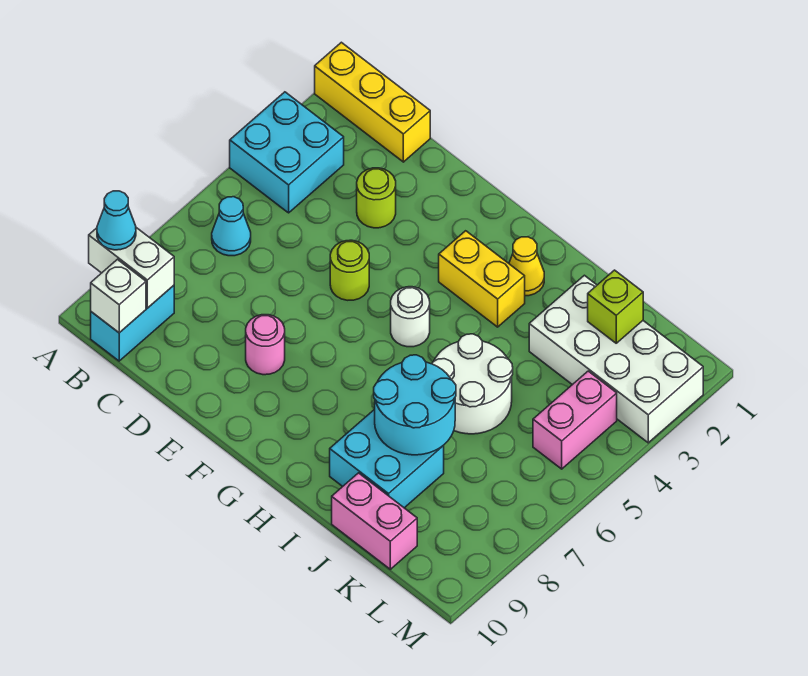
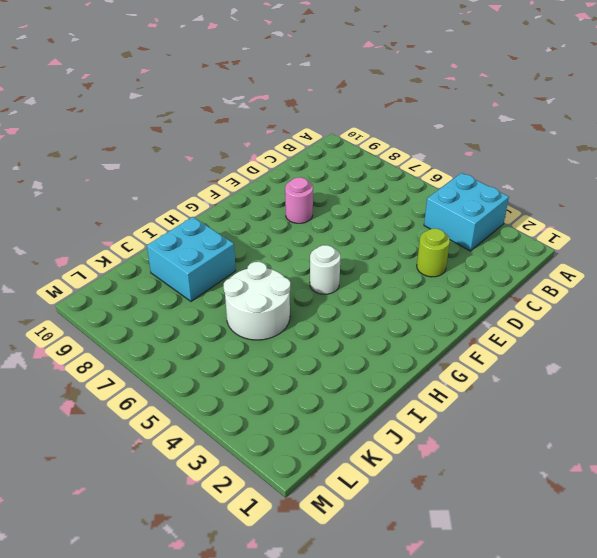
none -> yellow brick A1:C1 level 1
none -> cyan cone B6 level 1
none -> cyan brick B9:B10 level 1

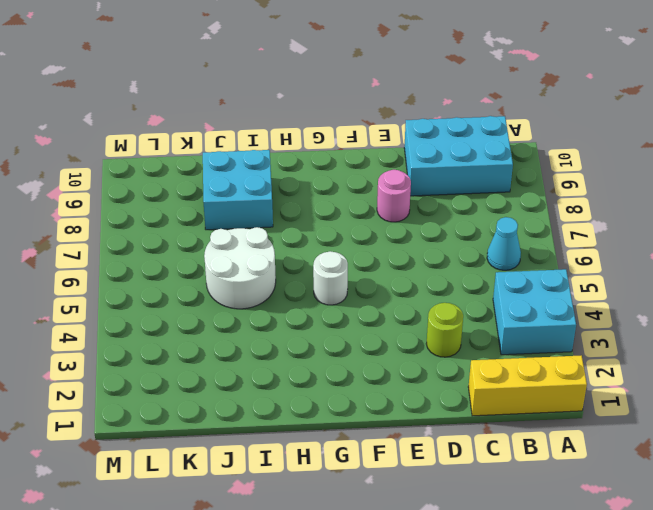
cyan brick B9:D10 level 1 -> cyan brick B9:B10 level 1
none -> lime round brick E5 level 1
none -> yellow brick G3:H3 level 1
none -> yellow cone H2 level 1

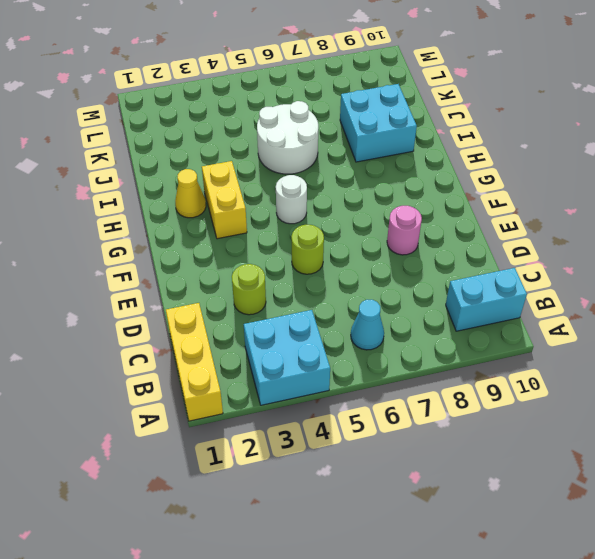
none -> white brick J2:M3 level 1
none -> pink brick J10:K10 level 1
none -> pink brick L4:L5 level 1

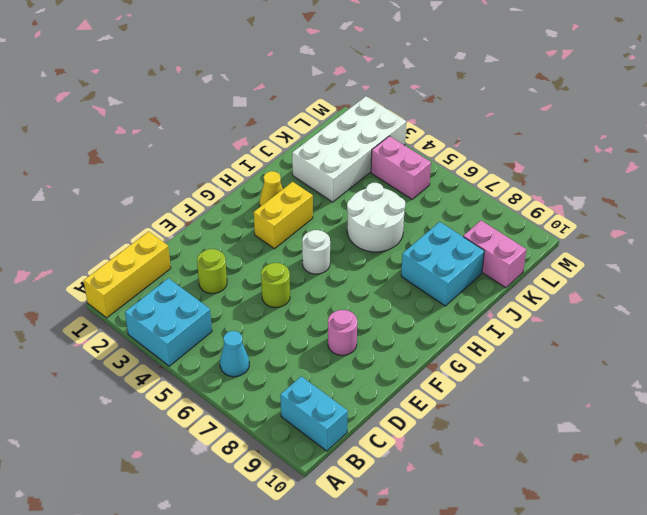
pink brick K9:K10 level 1 -> pink brick J10:K10 level 1
none -> white brick A9:B9 level 2
none -> white brick B10 level 2
none -> cyan round brick I7:J8 level 2

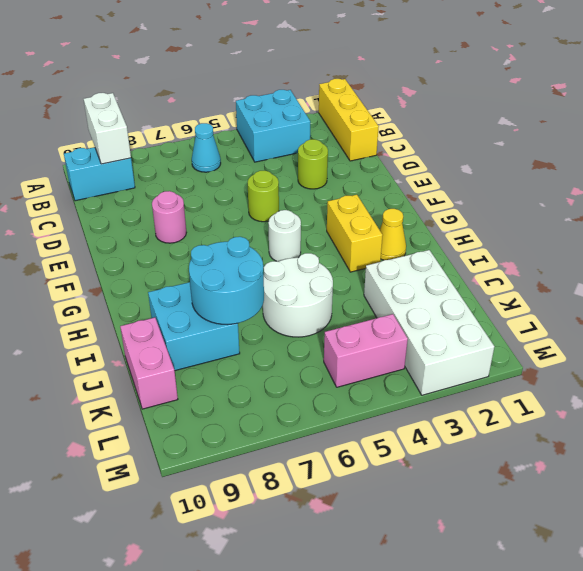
none -> white brick B10 level 2
none -> lime brick K2 level 2
none -> cyan cone A9 level 3

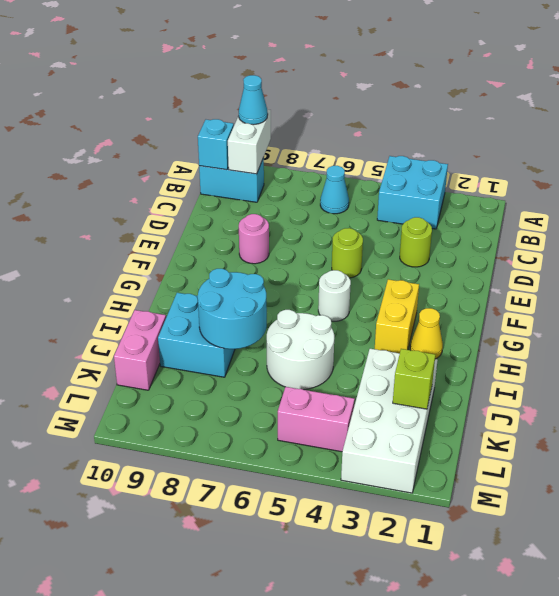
cyan brick B10 level 2 -> white brick B10 level 2
none -> yellow brick A1:C1 level 1

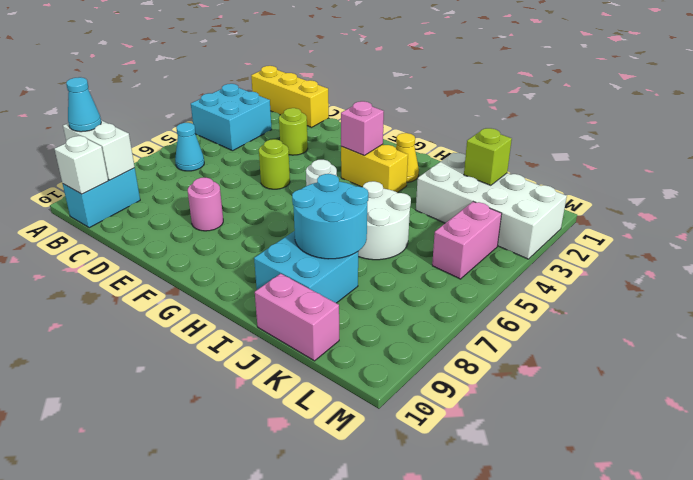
pink brick G3 level 2 -> none

